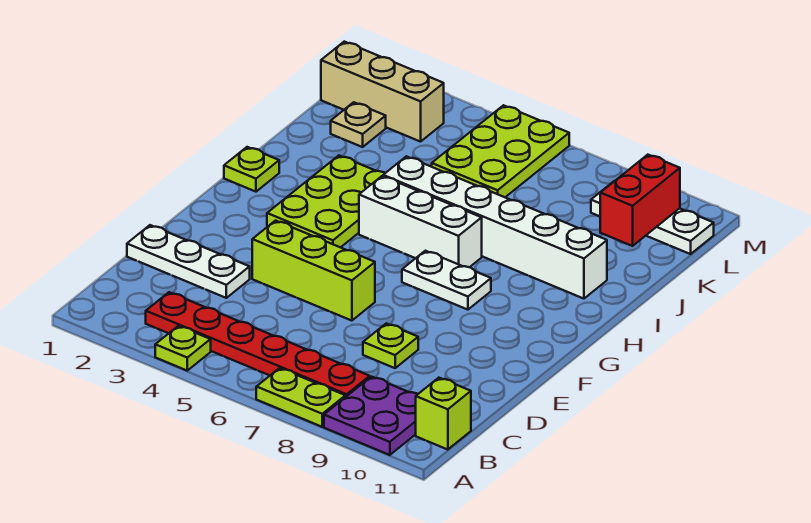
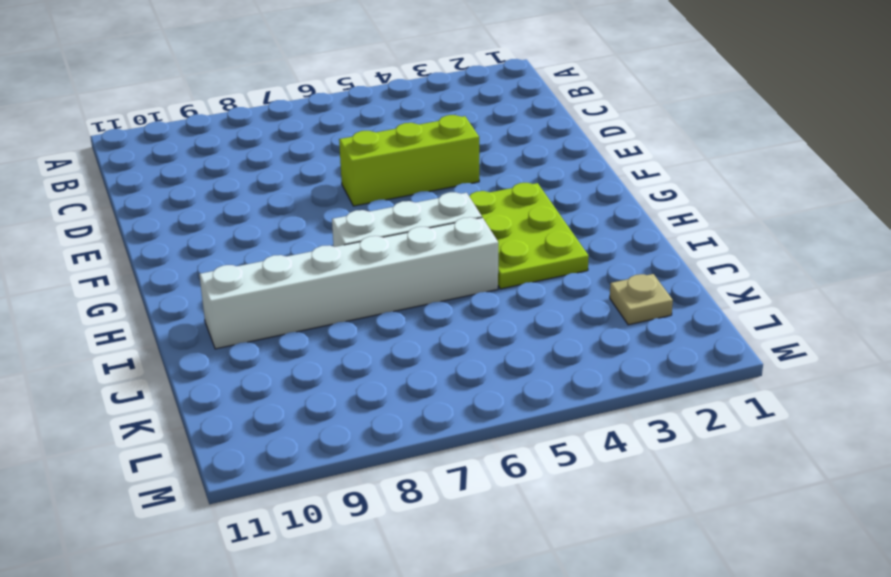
none -> lime plate A4 level 1
none -> lime plate A7:A8 level 1
none -> purple plate A9:B10 level 1

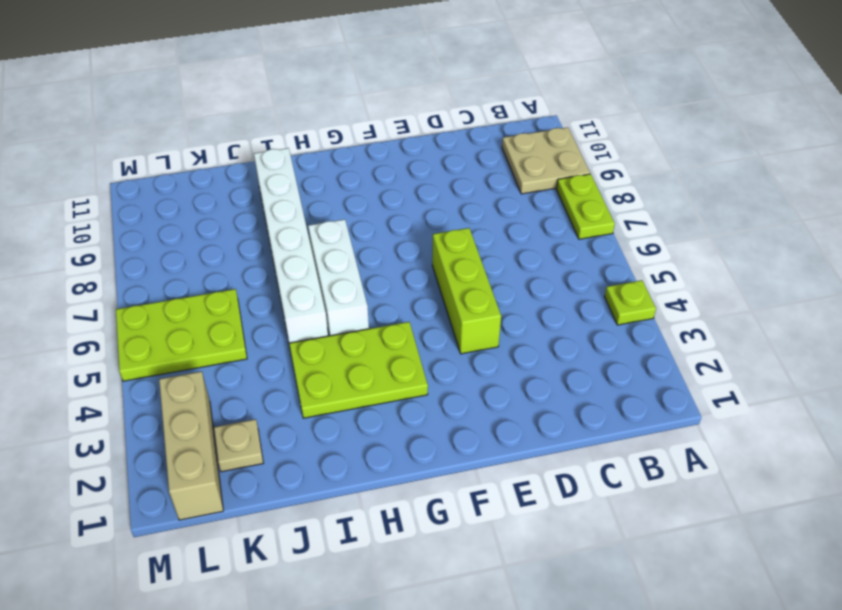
tan plate A9:B10 level 1 -> purple plate A9:B10 level 1
none -> red plate B3:B8 level 1
none -> lime brick B11 level 1
none -> white plate D1:D3 level 1

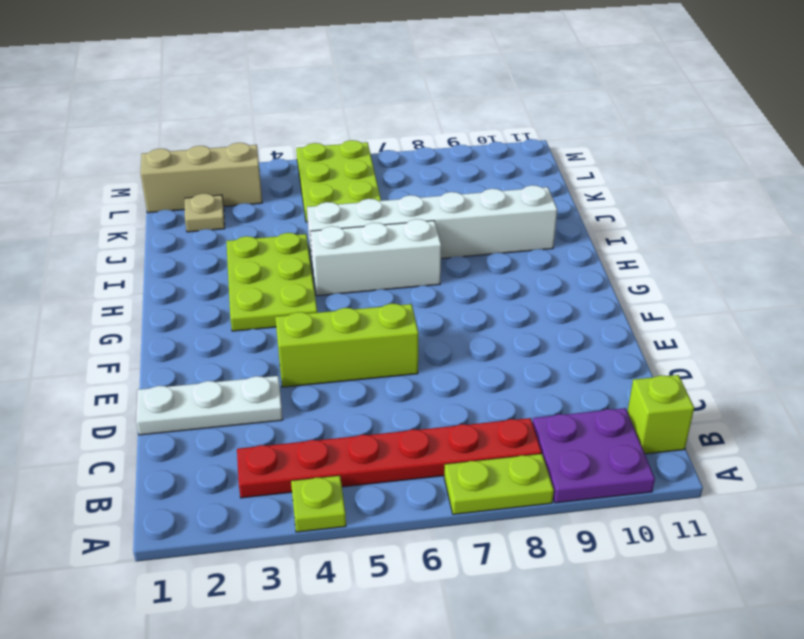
none -> lime plate D8 level 1
none -> white plate G7:G8 level 1
none -> lime plate H1 level 1

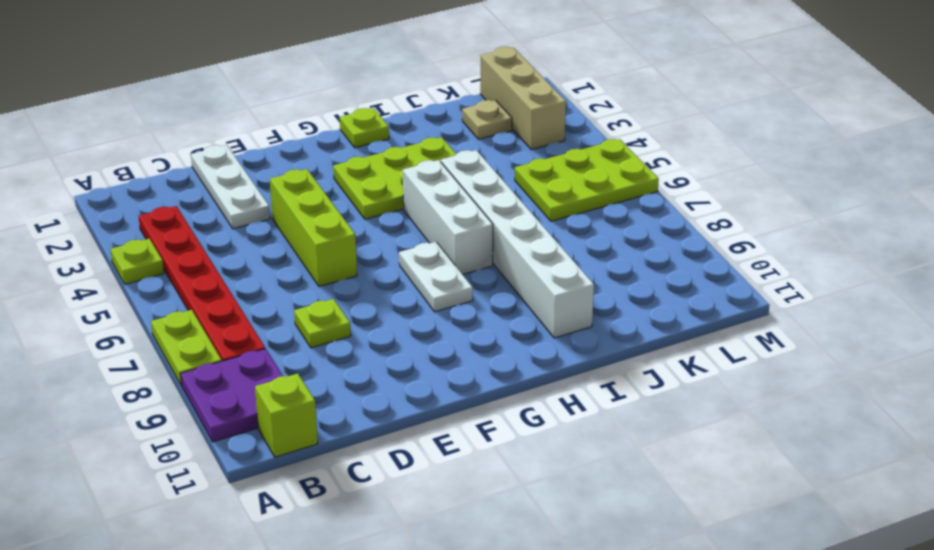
none -> white plate L9:L11 level 1
none -> red brick K10:L10 level 2

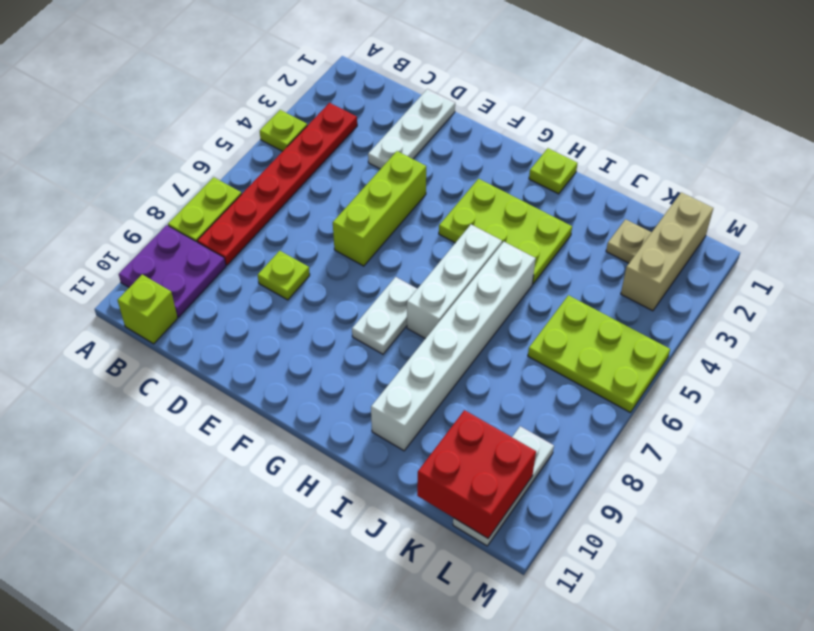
red brick K10:L11 level 2 -> red brick K10:L10 level 2

